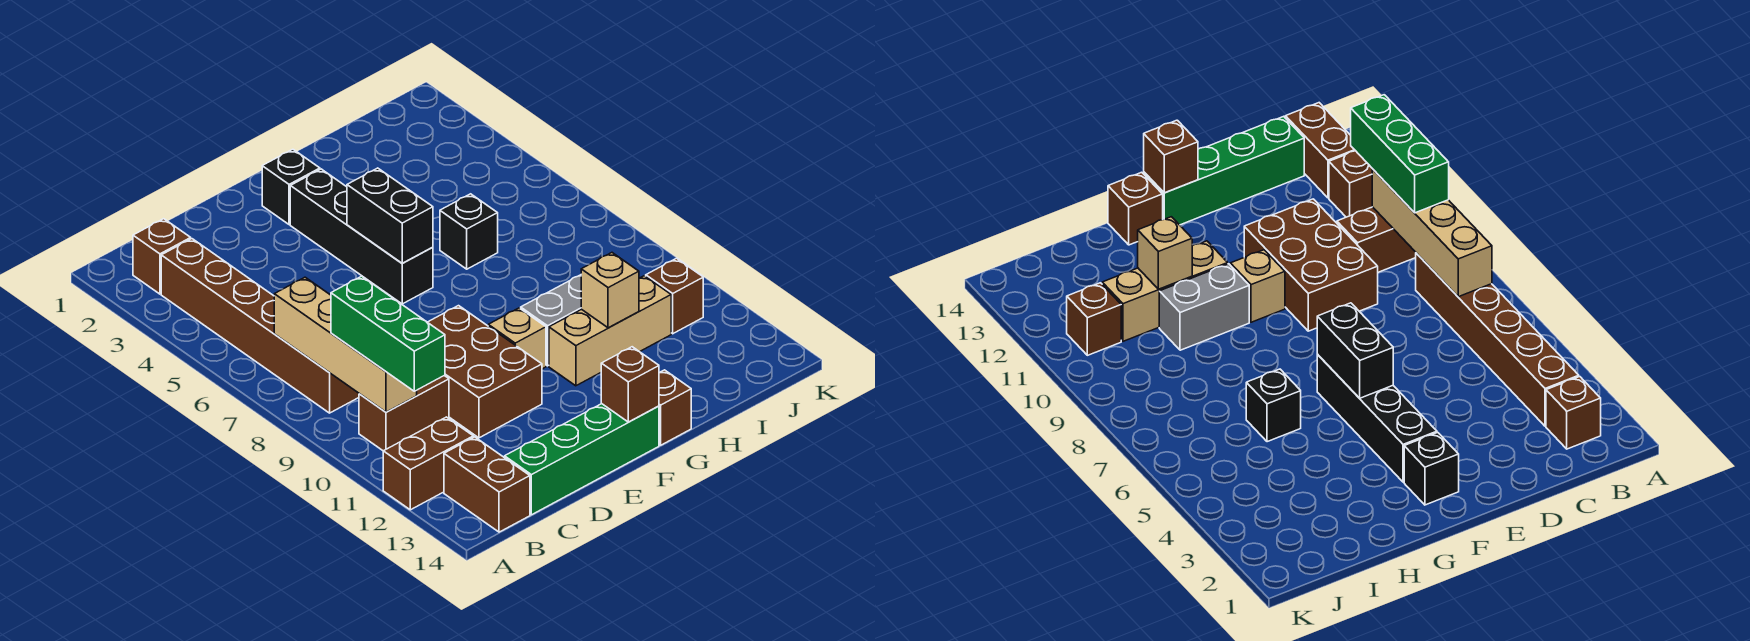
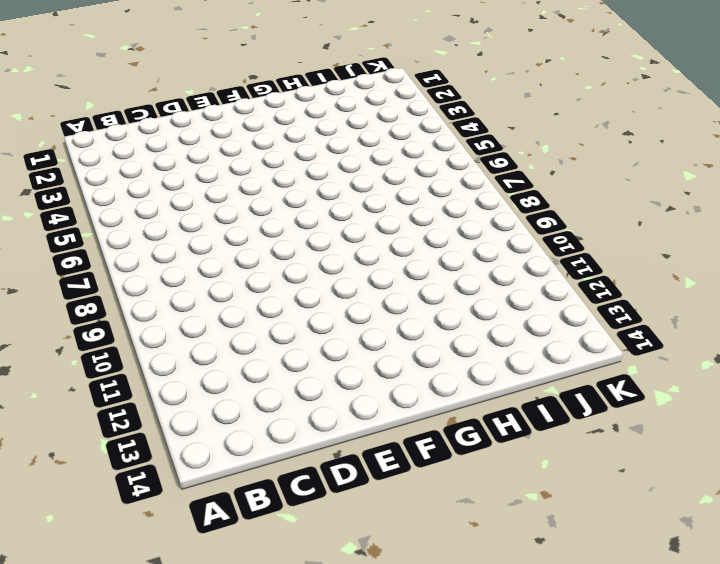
none -> brown brick A12:B12 level 1
none -> brown brick B2 level 1
none -> brown brick B3:B8 level 1

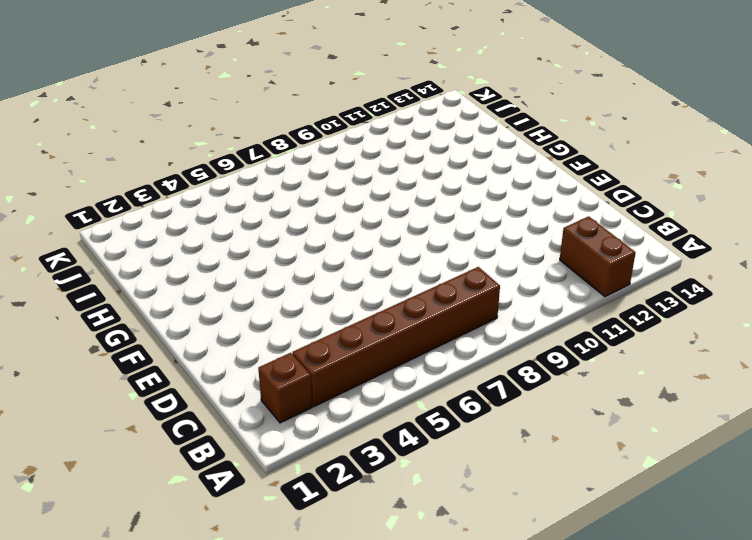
none -> brown brick B10:C10 level 1
none -> brown brick B13:B14 level 1
none -> green brick C14:F14 level 1

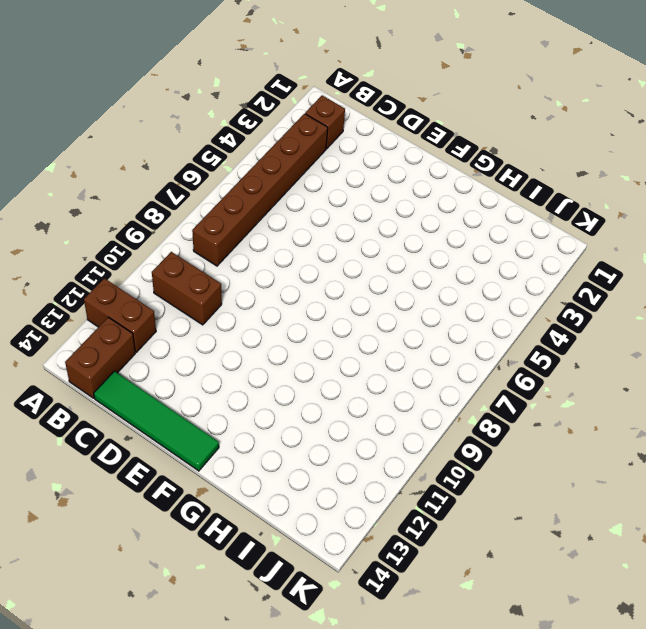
green tile C14:F14 level 1 -> green brick C14:F14 level 1
none -> brown brick D9:E11 level 1
none -> black brick F2 level 1
none -> black brick F3:F6 level 1

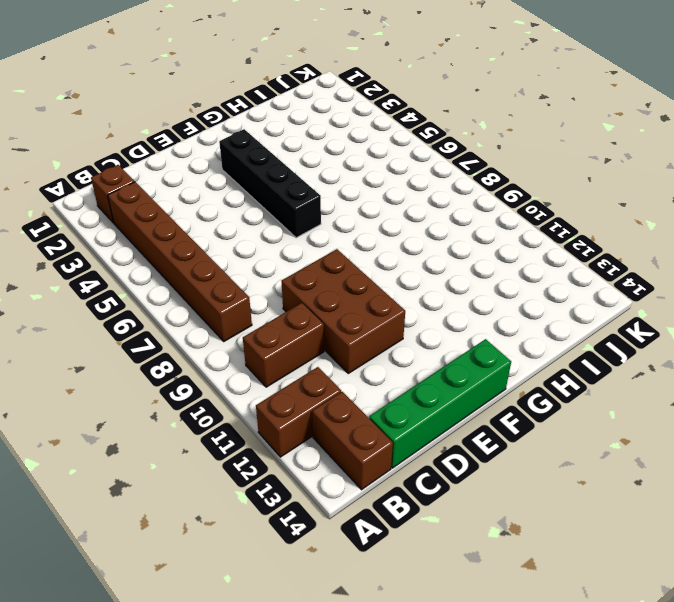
none -> black brick F2 level 1
none -> tan brick F10 level 1
none -> grey brick G10:H10 level 1

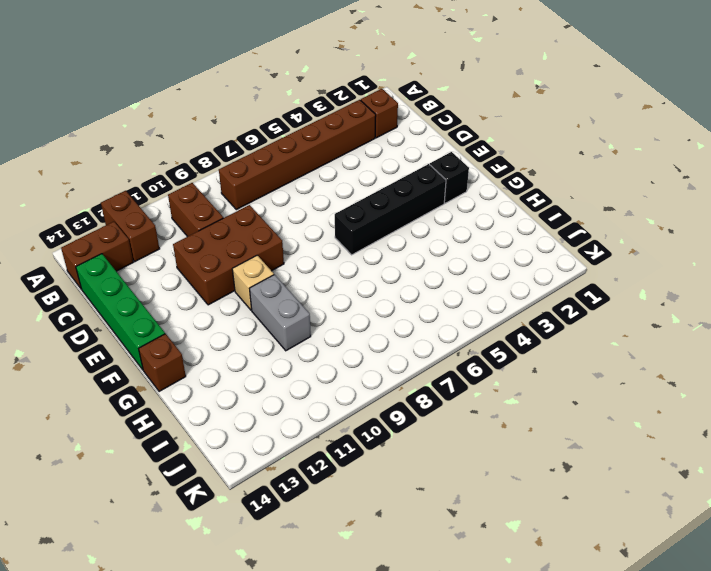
none -> tan brick G11:I11 level 1
none -> black brick H6 level 1
none -> brown brick J11 level 1

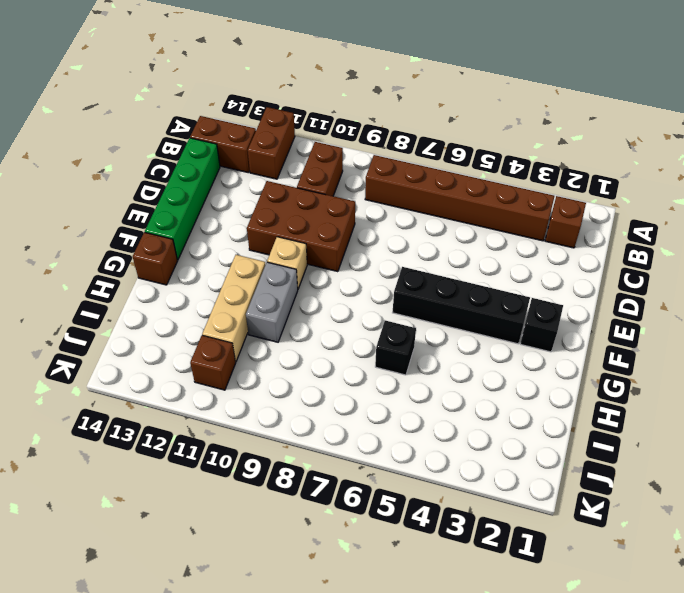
none -> tan brick B7:B10 level 2
none -> black brick F5:F6 level 2
none -> brown brick F14 level 2

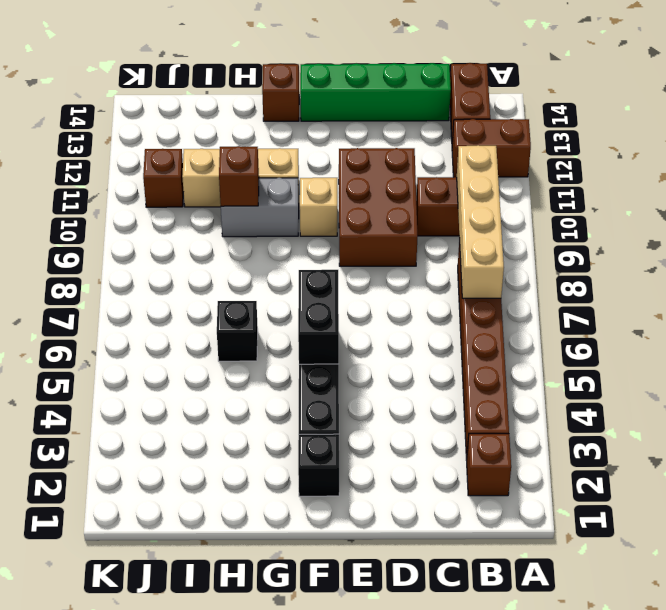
brown brick H10 level 2 -> brown brick F14 level 2
none -> tan brick H11 level 2
none -> green brick B9:B11 level 3

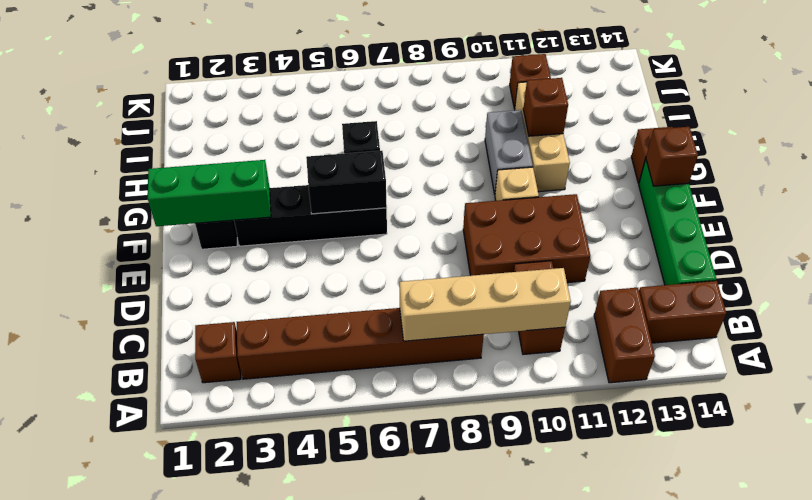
green brick F1:F3 level 2 -> green brick B9:B11 level 3
brown brick H11 level 2 -> tan brick H11 level 2

